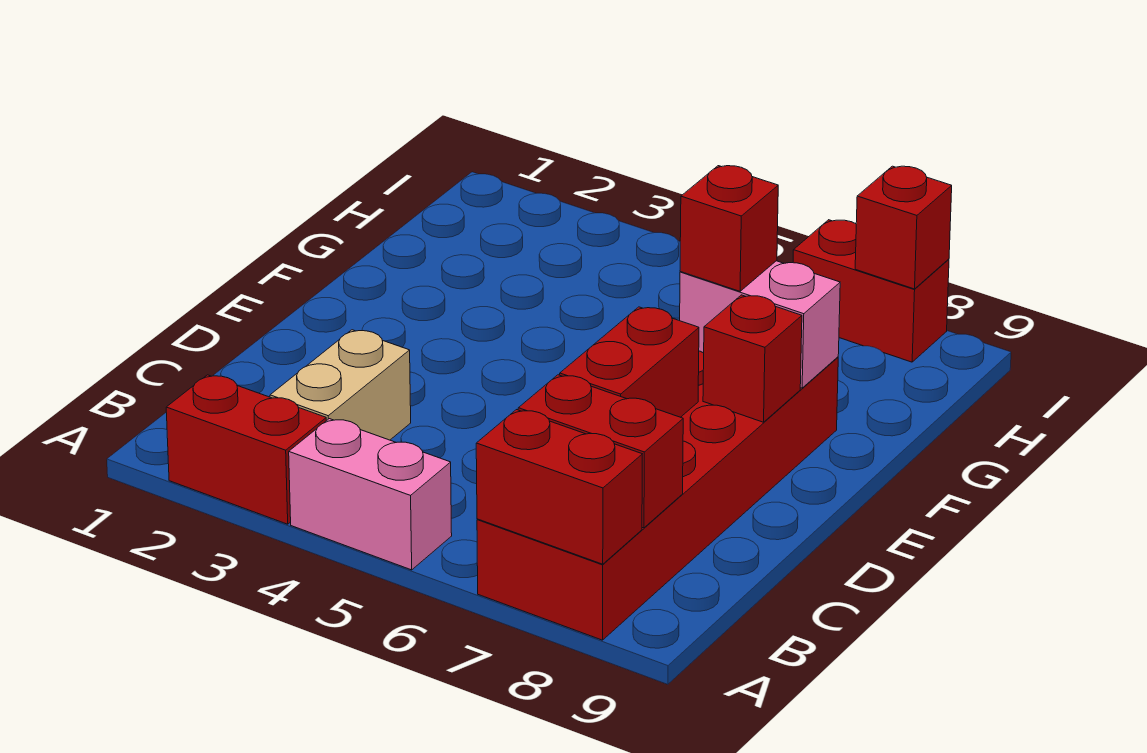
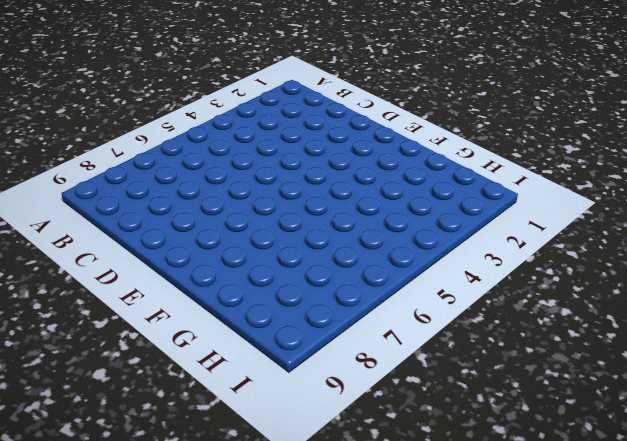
none -> red brick A2:A3 level 1
none -> pink brick A4:A5 level 1
none -> red brick A7:F8 level 1

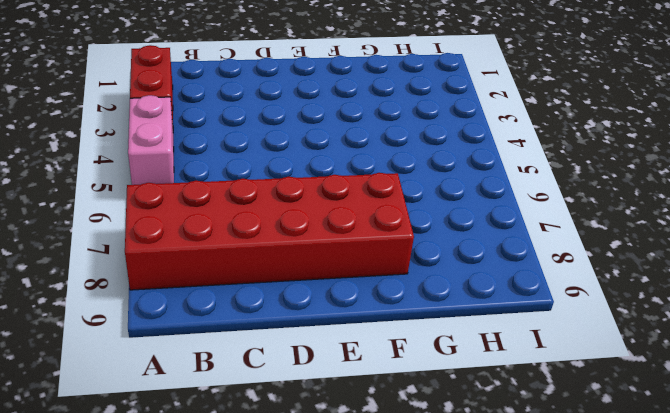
none -> tan brick B3:C3 level 1
none -> red brick I7:I8 level 1
none -> red brick A7:A8 level 2

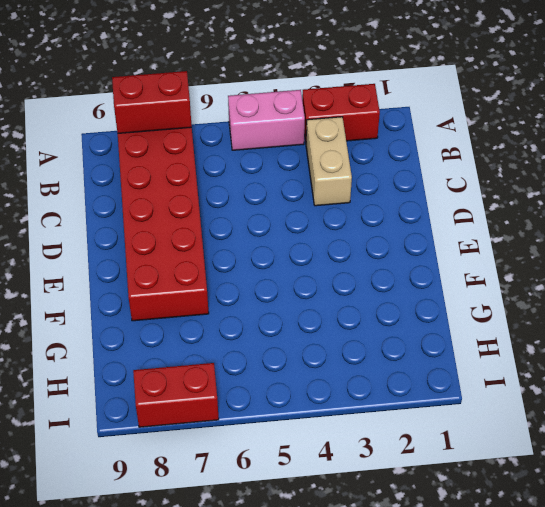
none -> red brick B7:B8 level 2
none -> red brick C7:D7 level 2
none -> red brick E8 level 2

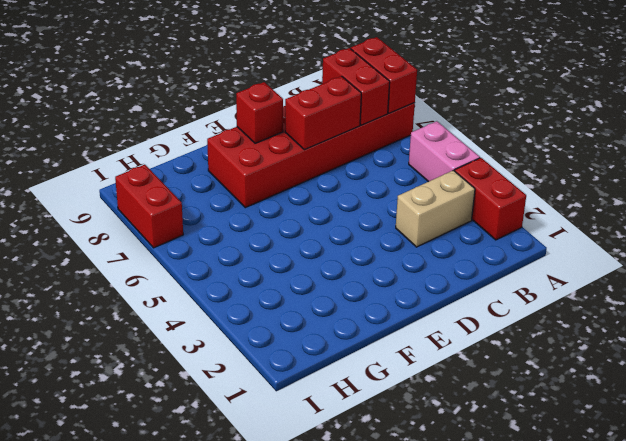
none -> pink brick F7:F8 level 2
none -> red brick I8 level 2
none -> red brick F7 level 3

